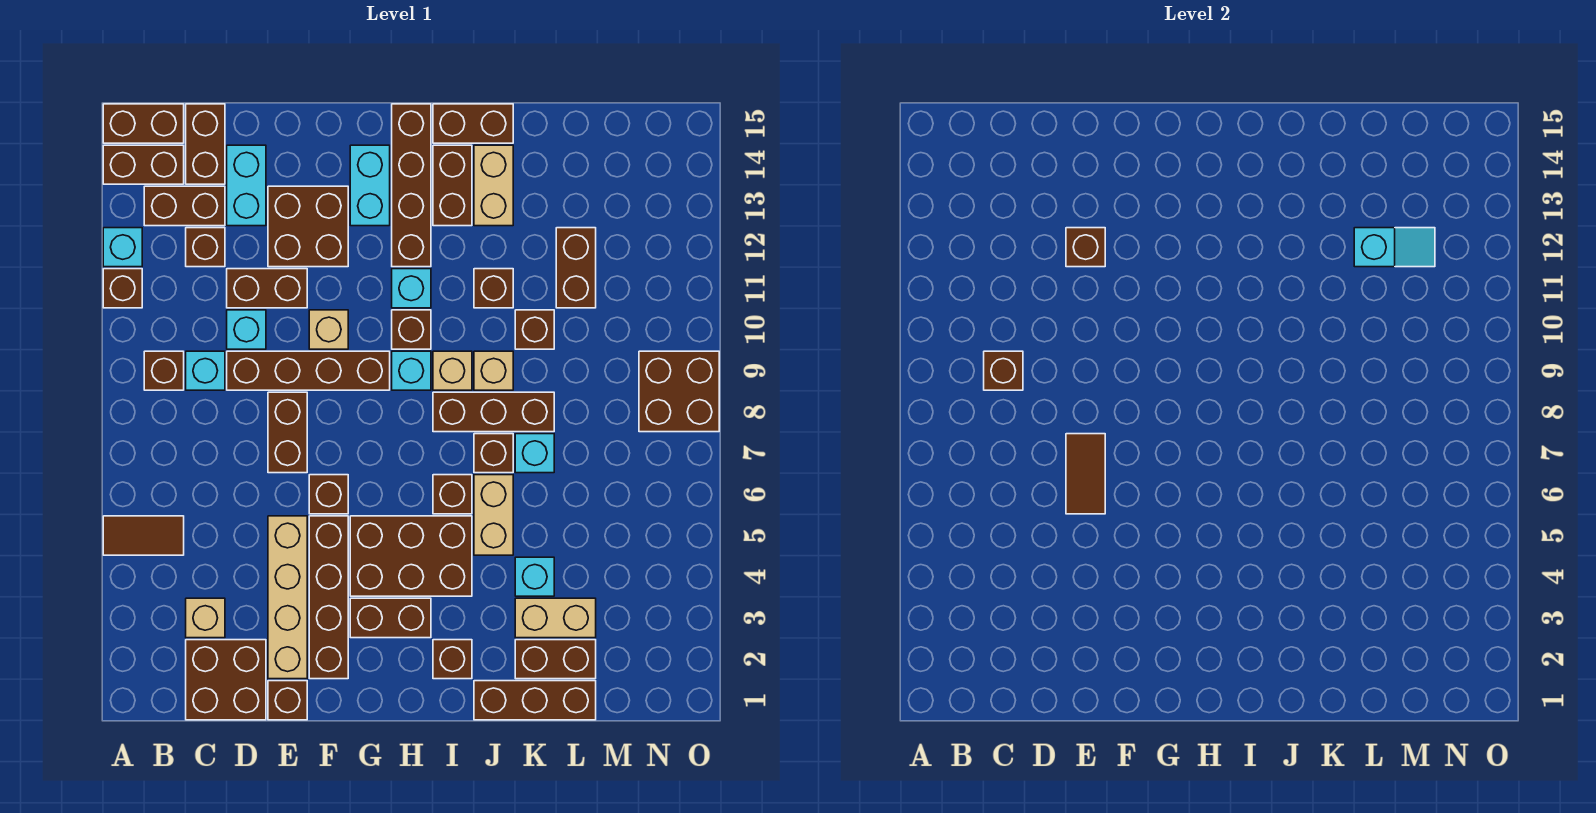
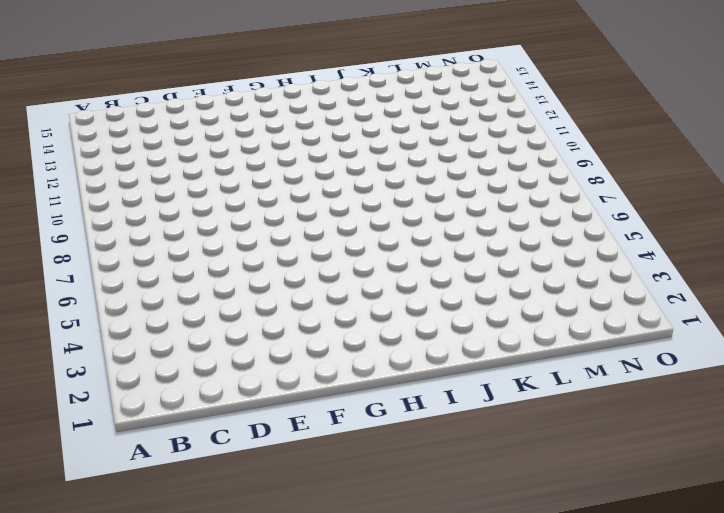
none -> brown tile A5:B5 level 1
none -> brown brick A11 level 1
none -> cyan brick A12 level 1
none -> brown brick A14:B14 level 1

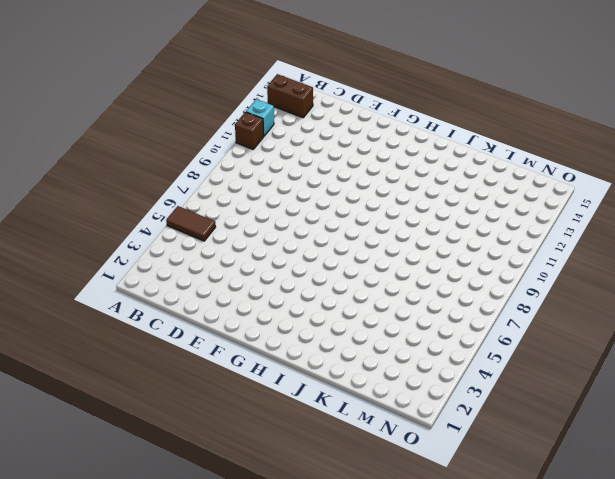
none -> brown brick A15:B15 level 1
none -> brown brick B9 level 1
none -> brown brick B13:C13 level 1
none -> brown brick C1:D2 level 1

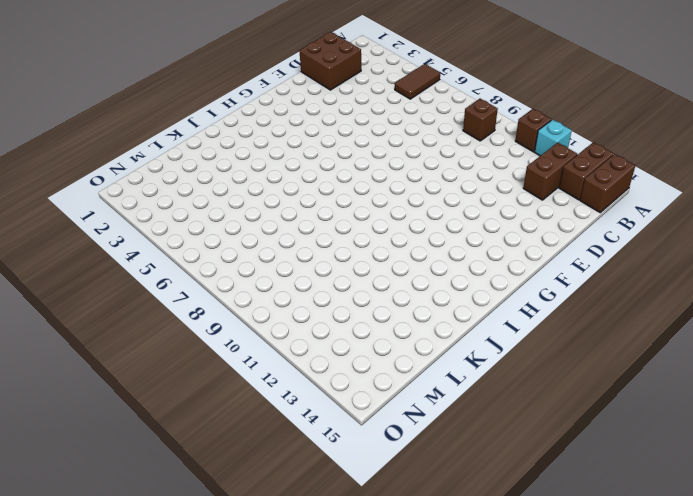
none -> tan brick C3 level 1
none -> cyan brick C9 level 1
none -> brown brick C12 level 1
none -> brown brick C14:C15 level 1

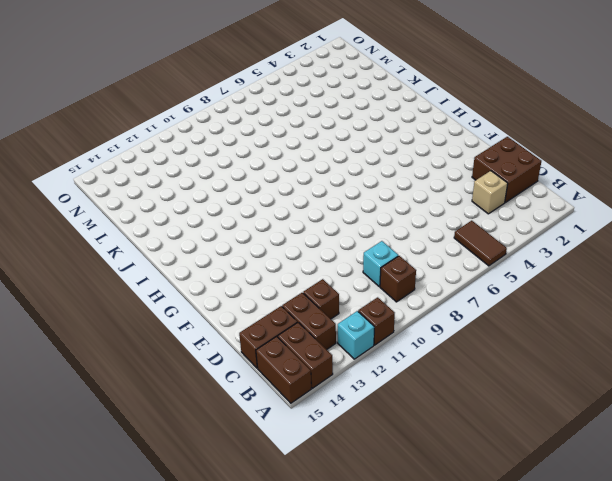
none -> brown brick D9:G9 level 1
none -> cyan brick D10 level 1
none -> brown brick D11:E11 level 1
none -> cyan brick D13:D14 level 1

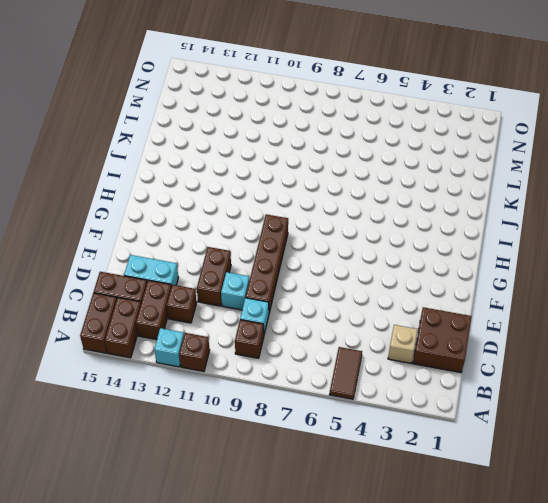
none -> brown brick E1 level 1
none -> tan brick E2:E5 level 1
none -> brown brick E7:E8 level 1
none -> brown brick E12:F13 level 1

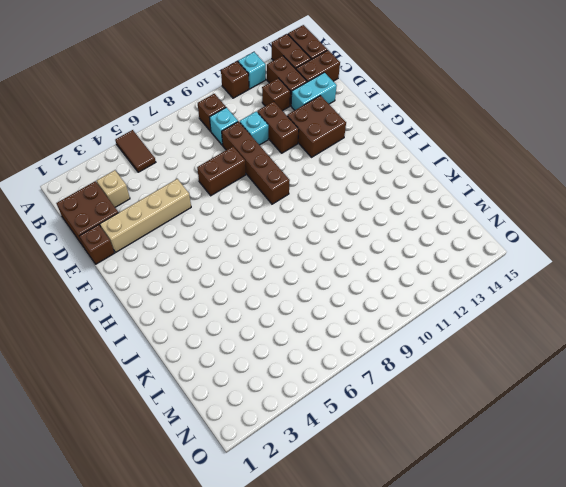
none -> brown brick F2:F5 level 1
none -> brown brick F6 level 1
none -> tan brick F10 level 1
none -> brown brick G3:H3 level 1

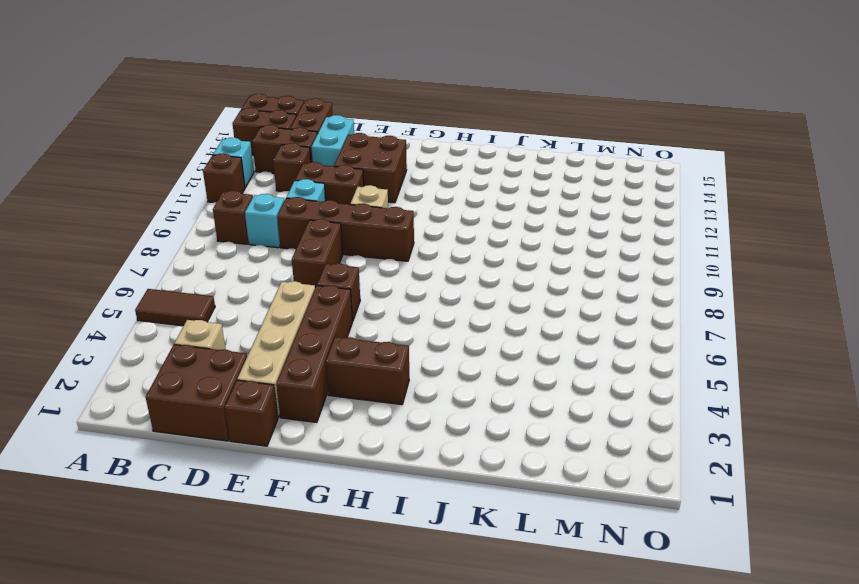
none -> brown brick G4:I5 level 1
none -> cyan brick G13:G14 level 1
none -> cyan brick H9 level 1
none -> brown brick H10 level 1

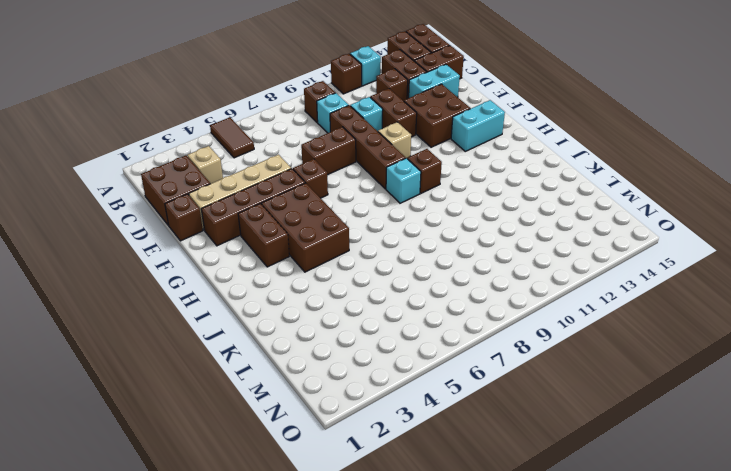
none -> cyan brick H11 level 1
none -> brown brick H12:H15 level 1
none -> brown brick I2 level 1
none -> brown brick I6 level 1

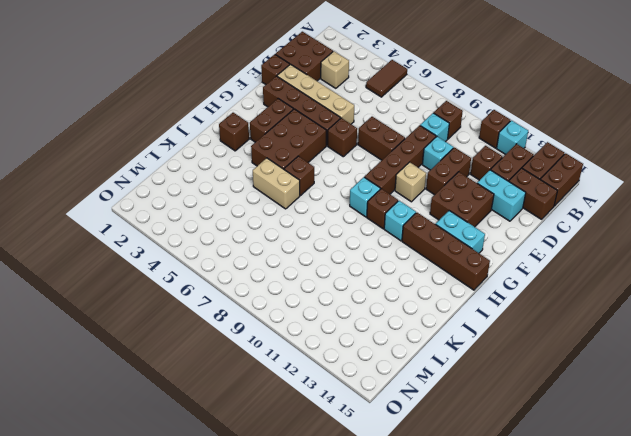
none -> brown brick I8:K8 level 1
none -> tan brick I9 level 1
none -> brown brick I13:I14 level 1
none -> brown brick I15:J15 level 1

